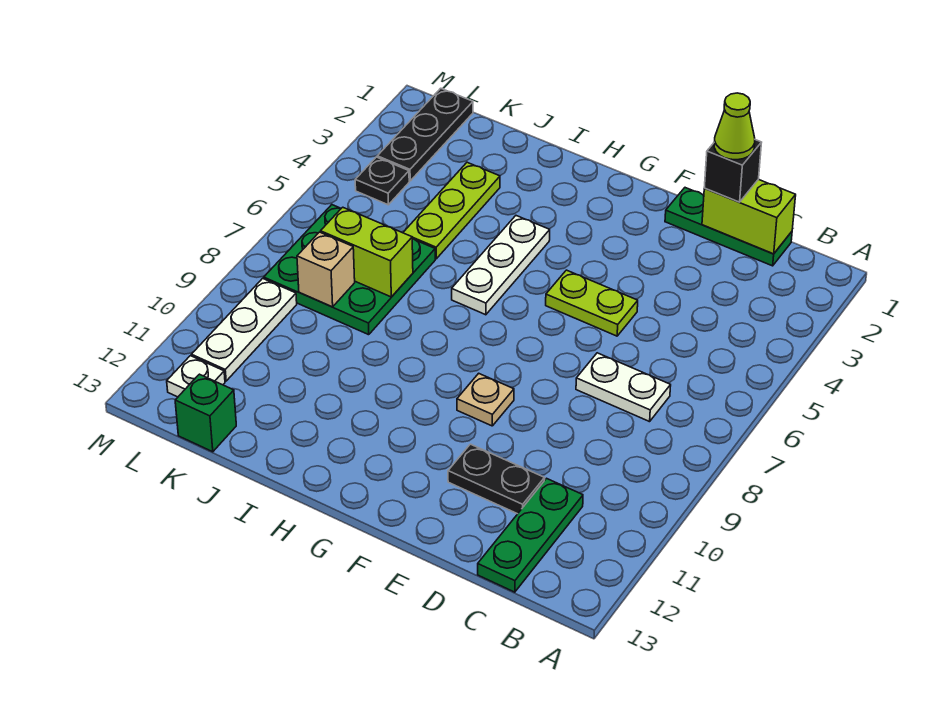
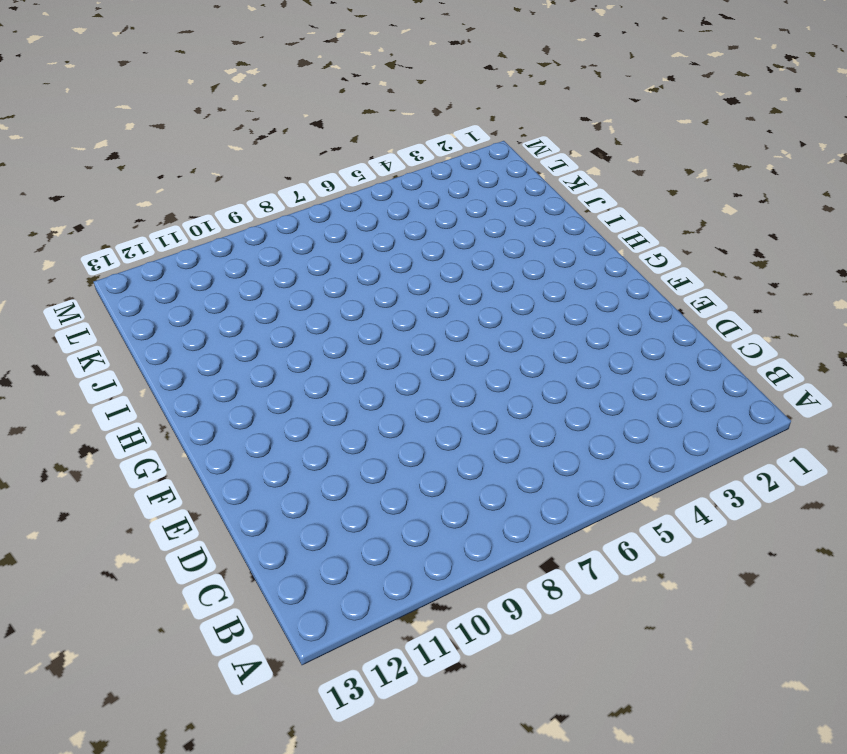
none -> green plate C1:E1 level 1
none -> white plate C7:D7 level 1
none -> green plate C11:C13 level 1

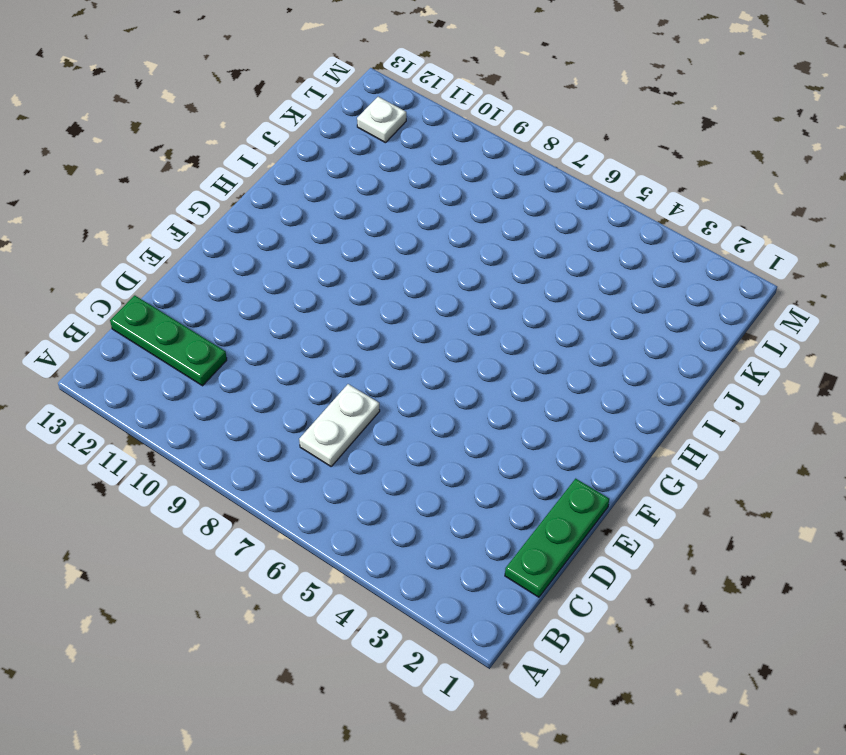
none -> black plate D11:E11 level 1
none -> lime plate E5:F5 level 1
none -> tan plate F9 level 1

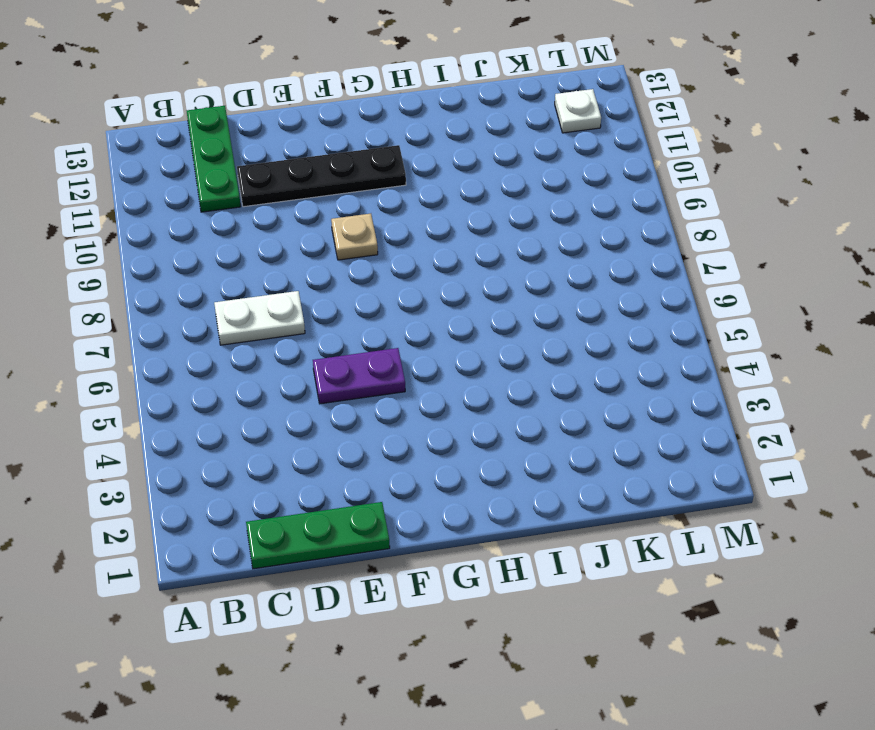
black plate D11:G11 level 1 -> black plate D11:E11 level 1
purple plate E5:F5 level 1 -> lime plate E5:F5 level 1
none -> white plate H4:H6 level 1
none -> lime plate J3:J5 level 1
none -> green plate J6:L8 level 1

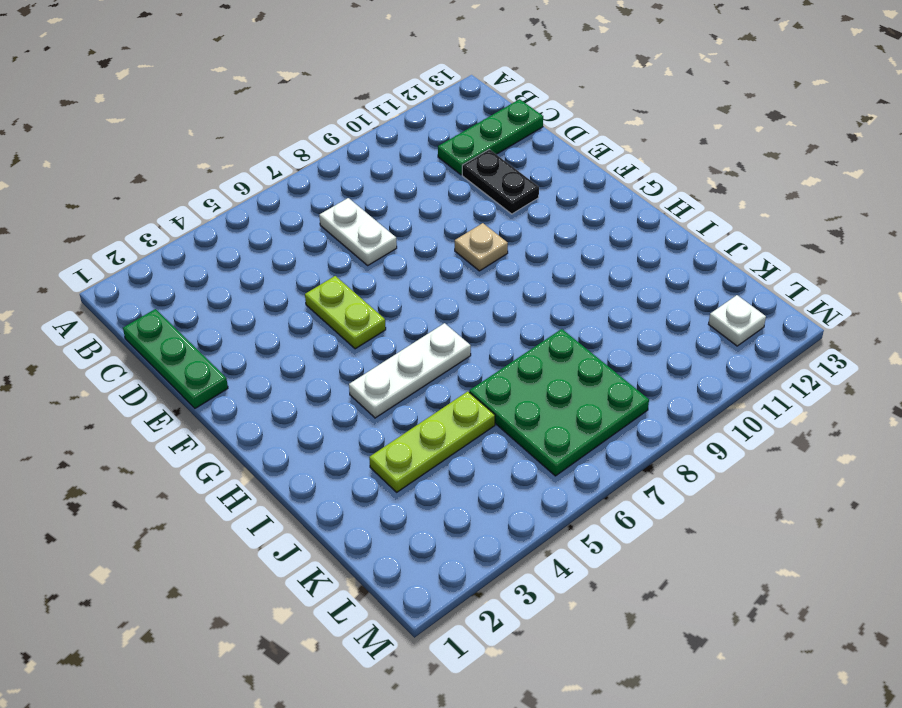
none -> green brick K13 level 1
none -> black plate L1:L3 level 1
none -> black plate L4 level 1

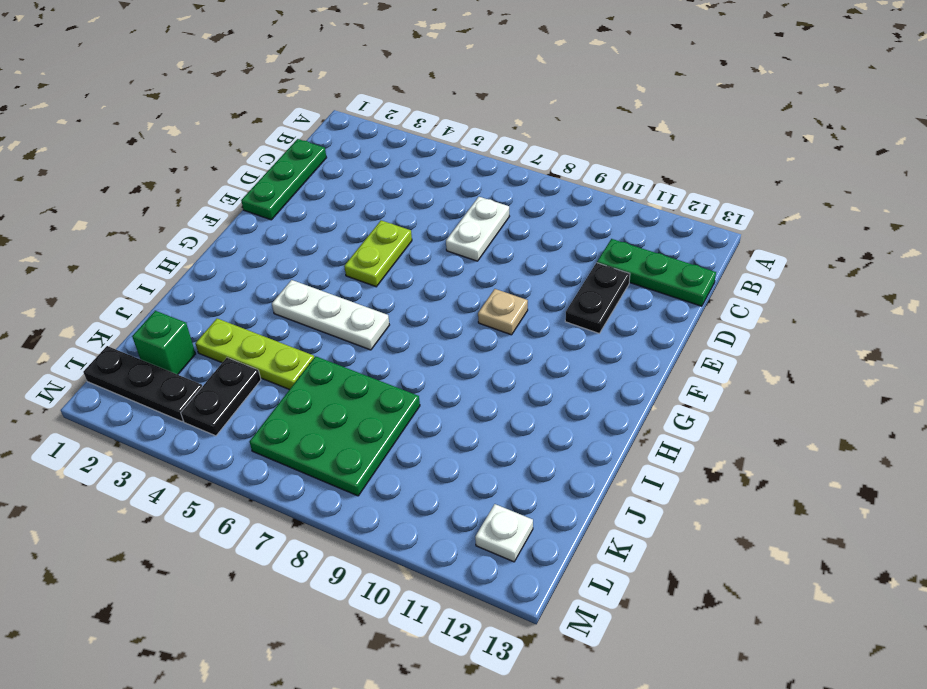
green brick K2 level 1 -> green brick K13 level 1
black plate K4:L4 level 1 -> black plate L4 level 1
none -> white plate L9:L11 level 1
none -> lime brick C1:D1 level 2
none -> lime brick J7:K7 level 2

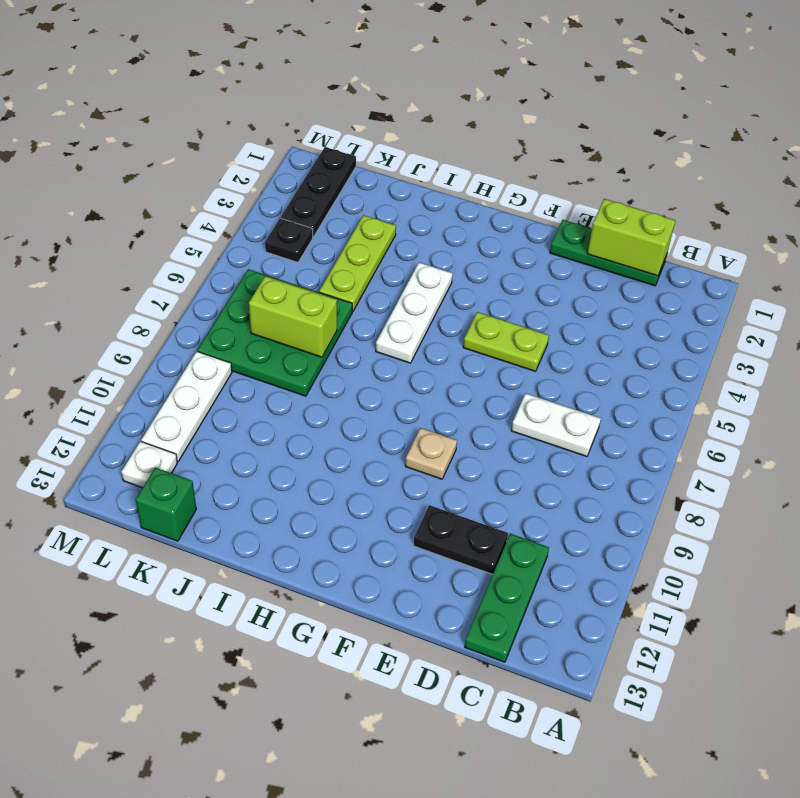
none -> tan brick K8 level 2
none -> black brick D1 level 3
none -> lime cone D1 level 4

